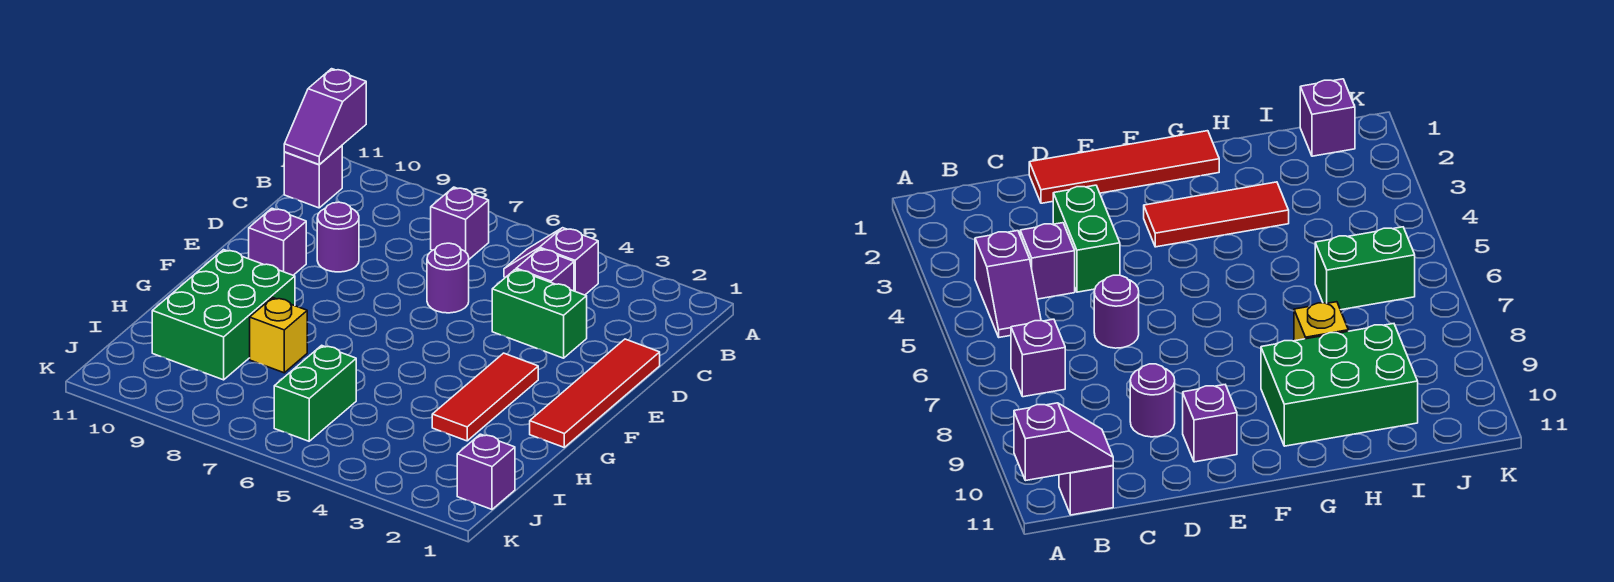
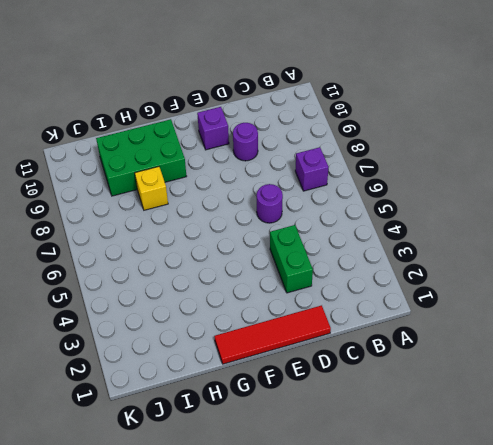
none -> purple slope B4:B5 level 1 top 4
none -> purple brick B11 level 1
none -> purple brick C4 level 1

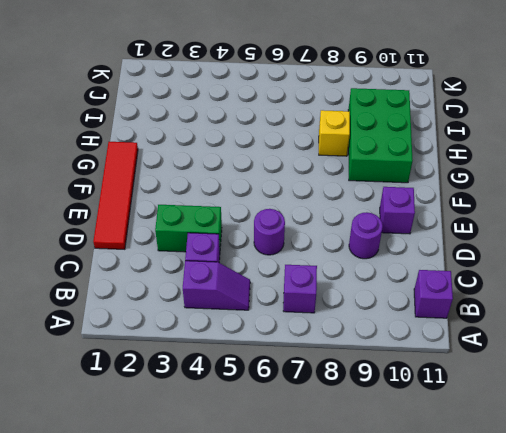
none -> red tile F3:H3 level 1
none -> green brick I6:J6 level 1
none -> purple brick J1 level 1

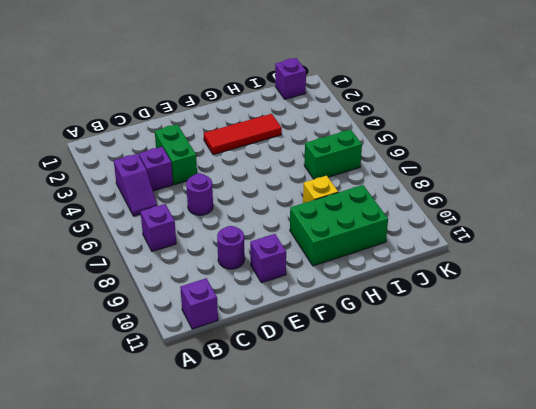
none -> red tile D1:G1 level 1
none -> purple slope A11:B11 level 2 top A

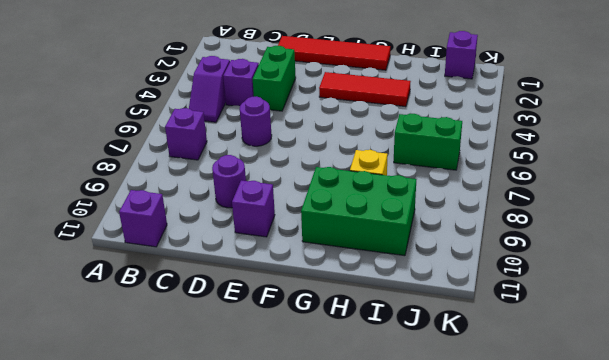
none -> purple slope A11:B11 level 2 top A

